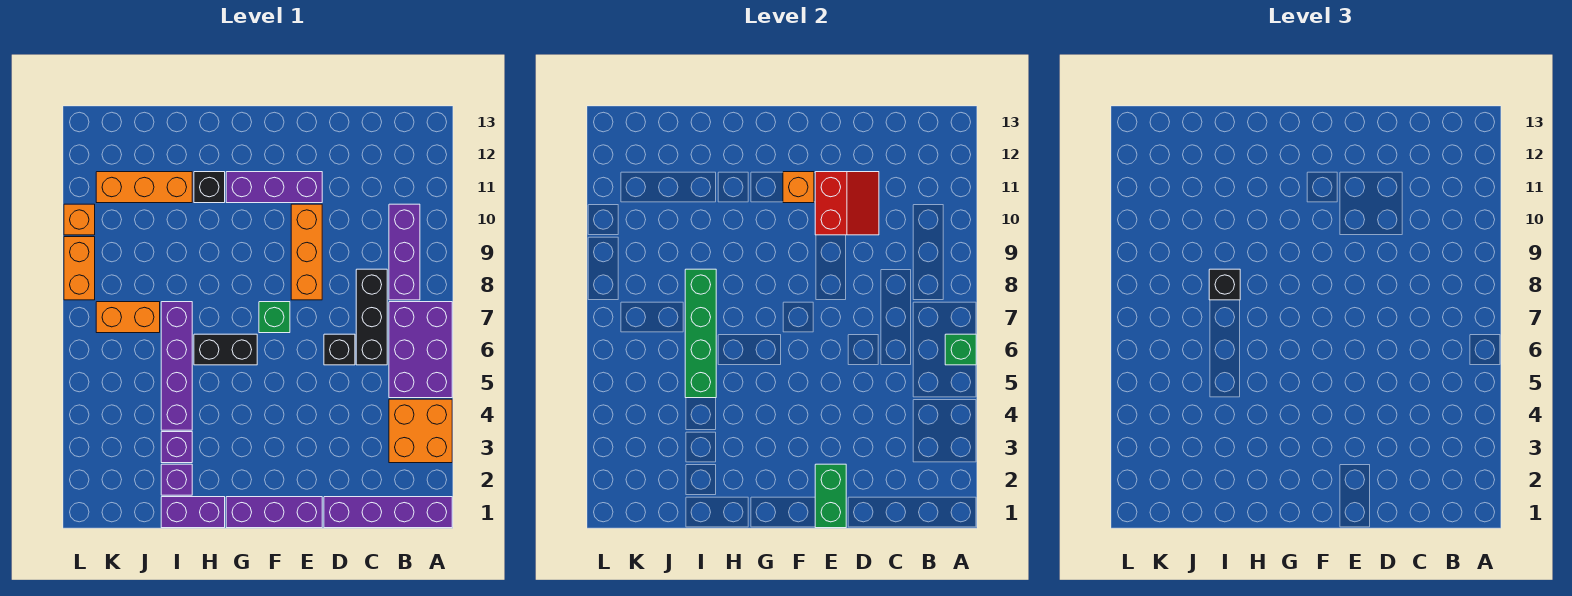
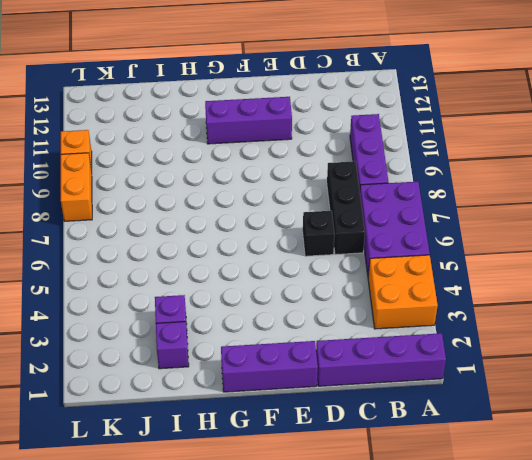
none -> orange brick E8:E10 level 1
none -> green brick F7 level 1
none -> black brick G6:H6 level 1

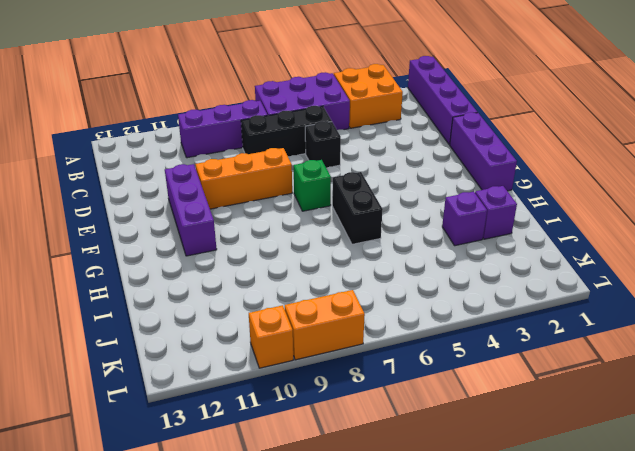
none -> purple brick H1:I1 level 1
none -> black brick H11 level 1
none -> purple brick I4:I7 level 1

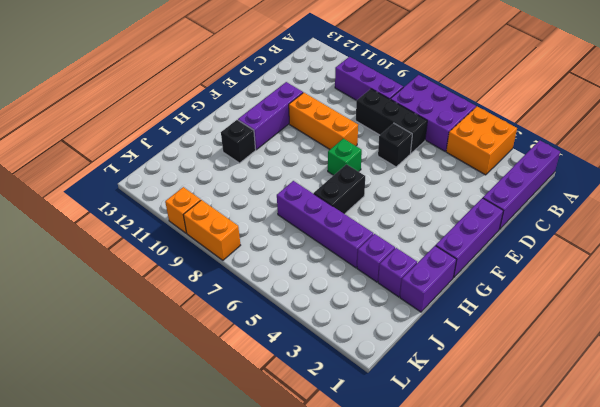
none -> orange brick I11:K11 level 1
none -> orange brick J7:K7 level 1
none -> green brick A6 level 2

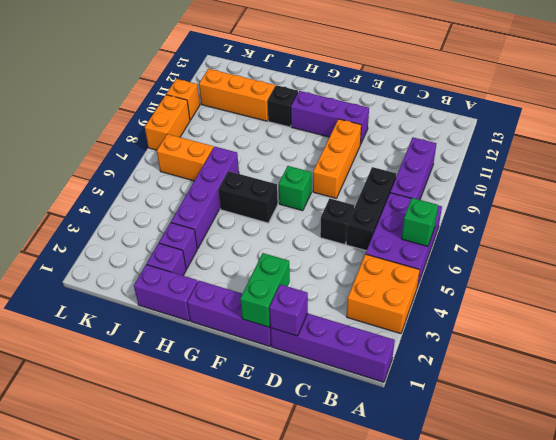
purple brick D1 level 2 -> none
none -> red slope D10:E11 level 2 top E
none -> orange brick F11 level 2
none -> green brick I5:I8 level 2

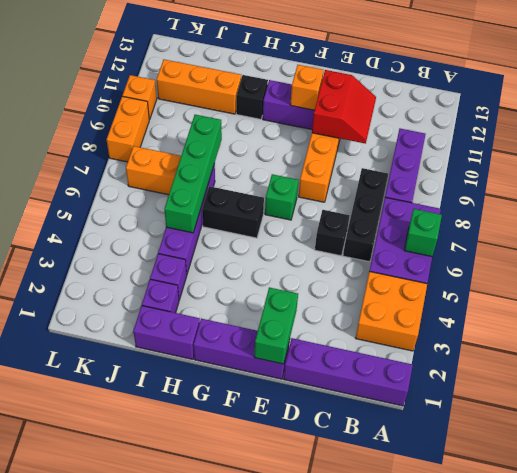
none -> black brick I8 level 3

